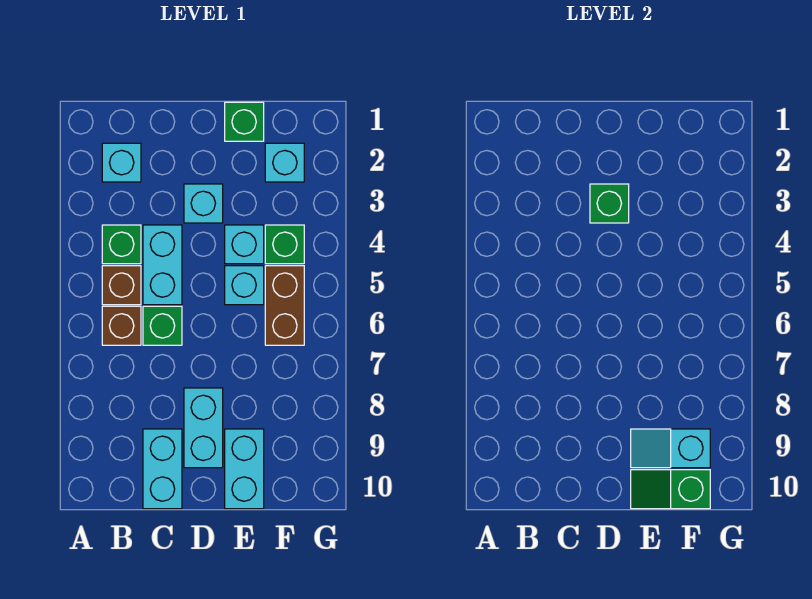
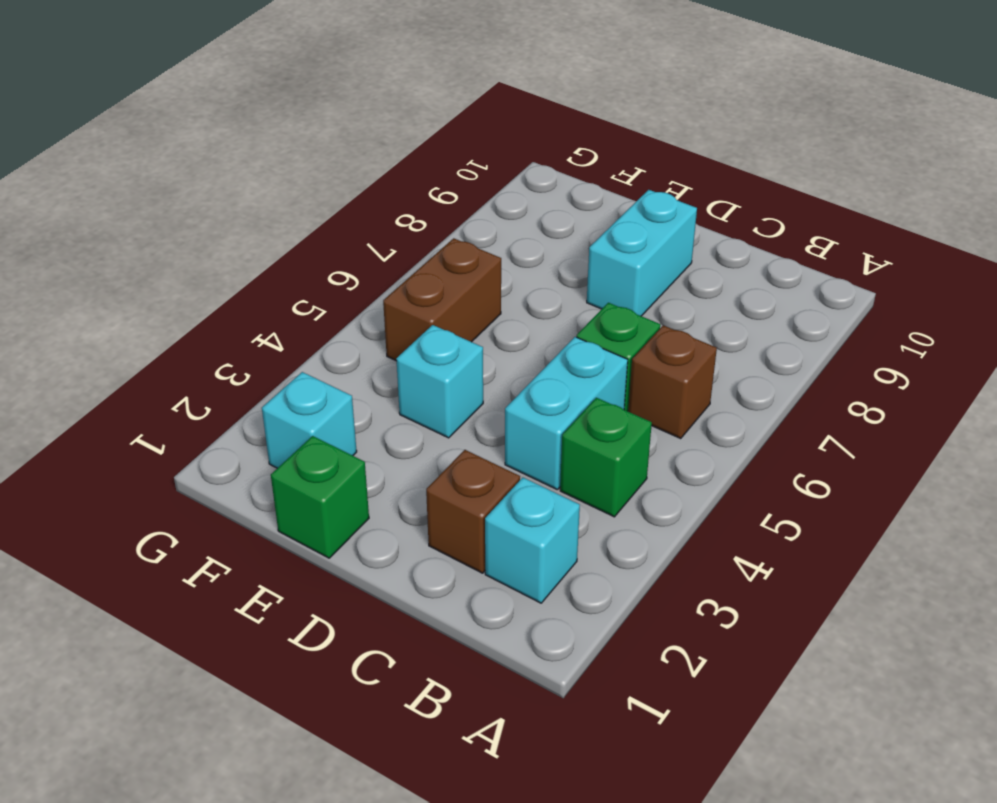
brown brick C2 level 1 -> brown brick B5 level 1
none -> cyan brick C9:C10 level 1
none -> cyan brick D3 level 1
none -> cyan brick E5 level 1

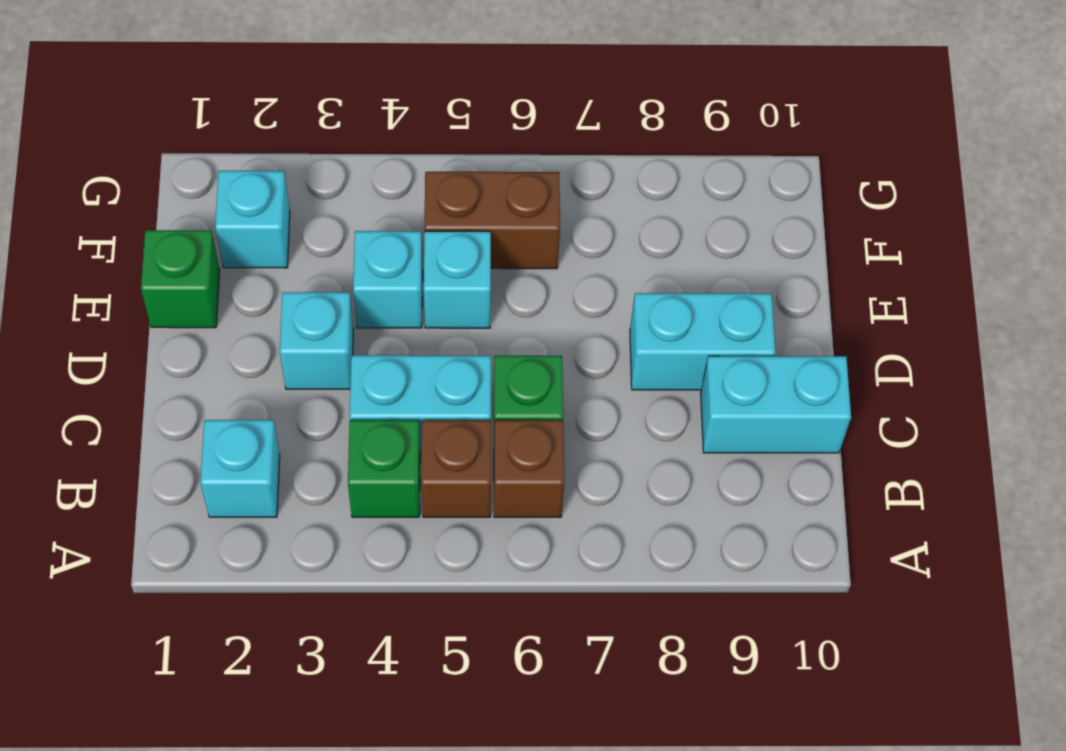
none -> cyan brick E9:E10 level 1
none -> green brick F4 level 1
none -> green brick D3 level 2

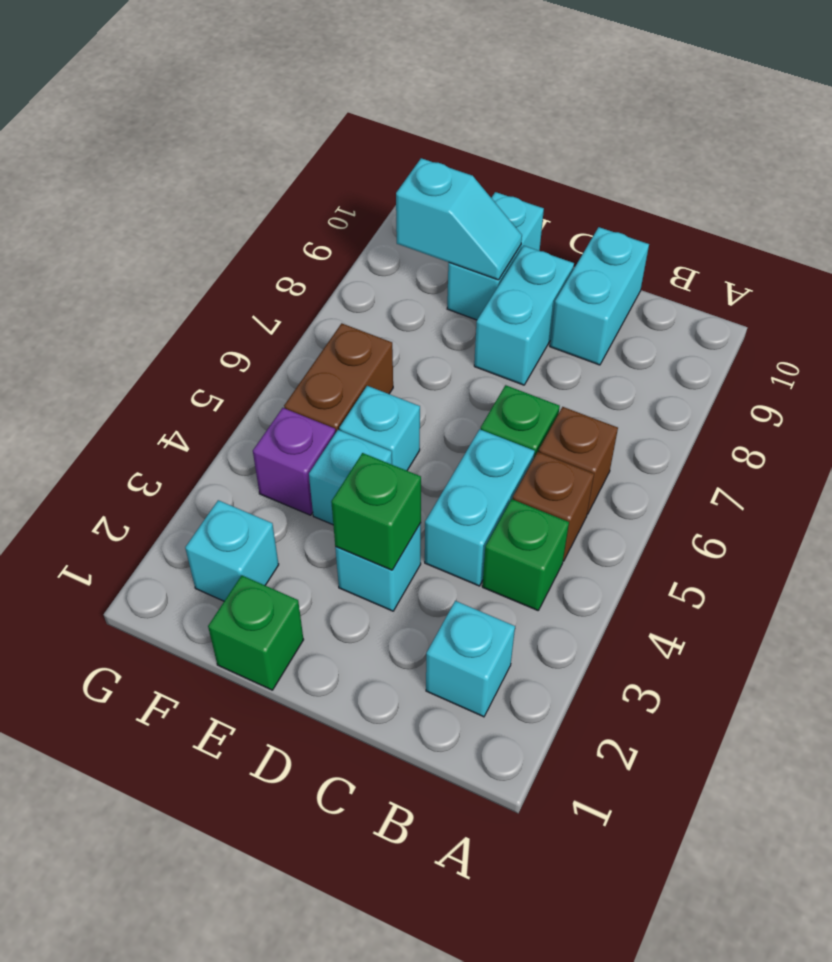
purple brick F4 level 1 -> green brick F4 level 1
none -> green slope E10:F10 level 2 top F

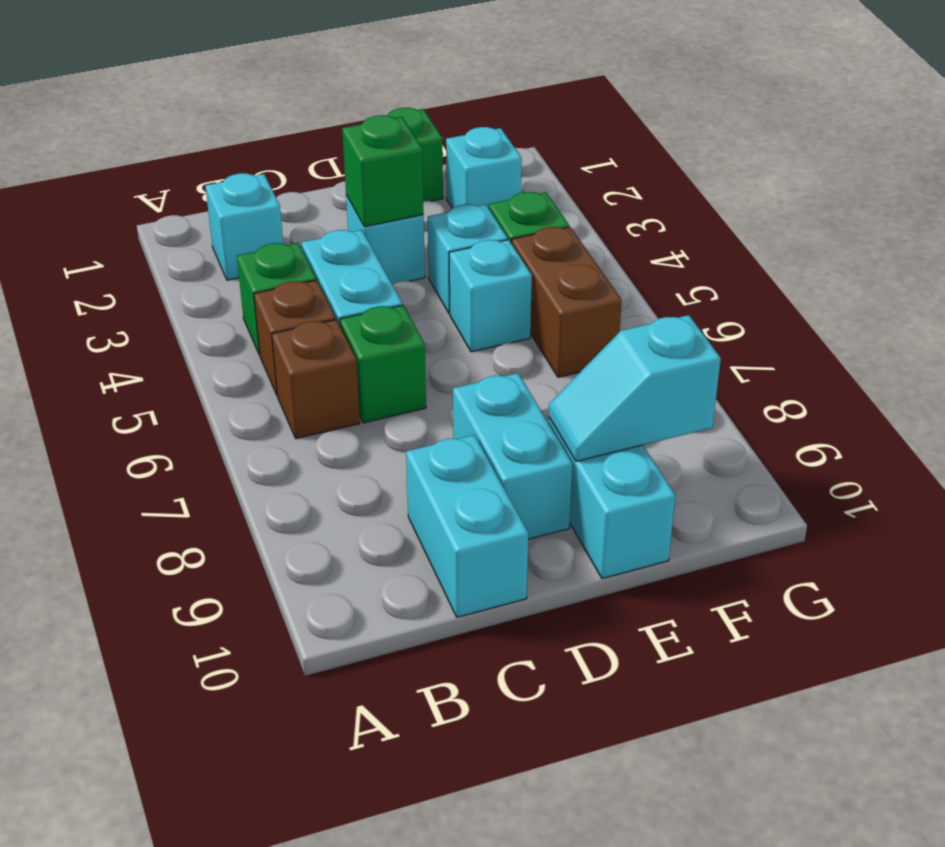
none -> green slope E10:F10 level 2 top F

